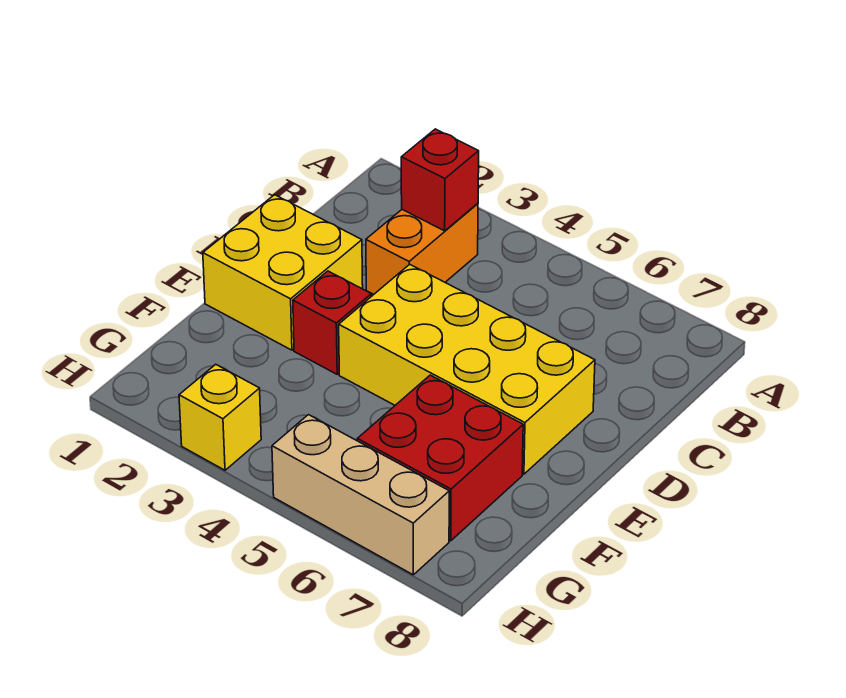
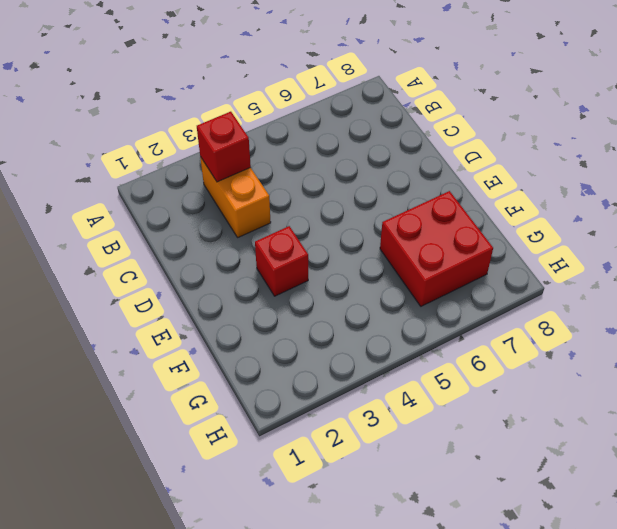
none -> yellow brick D1:E2 level 1
none -> yellow brick D4:E7 level 1

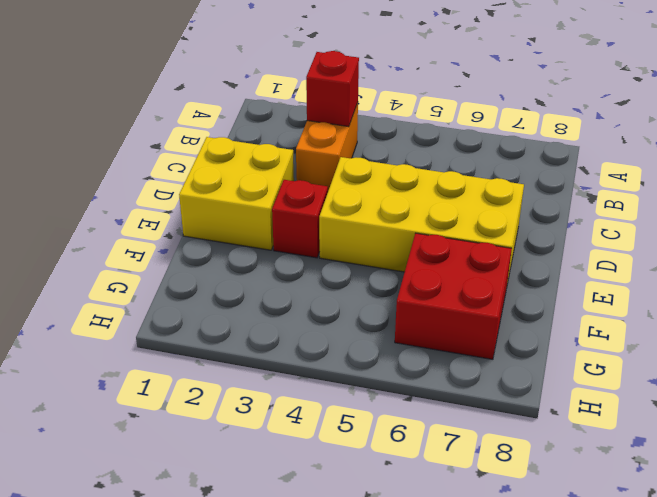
none -> yellow brick H3 level 1
none -> tan brick H5:H7 level 1

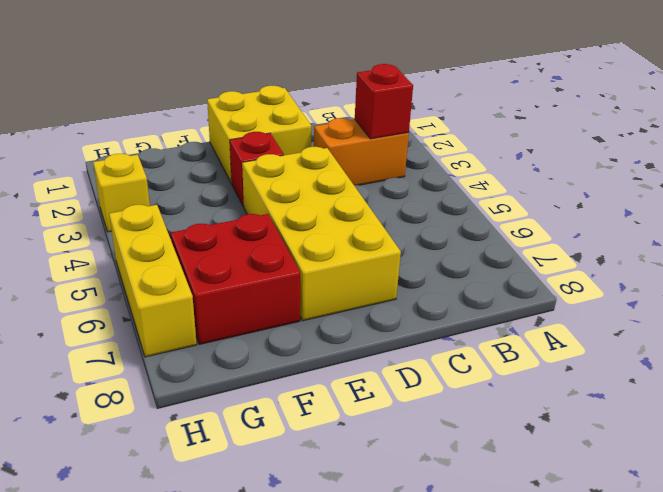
yellow brick H5:H7 level 1 -> tan brick H5:H7 level 1

